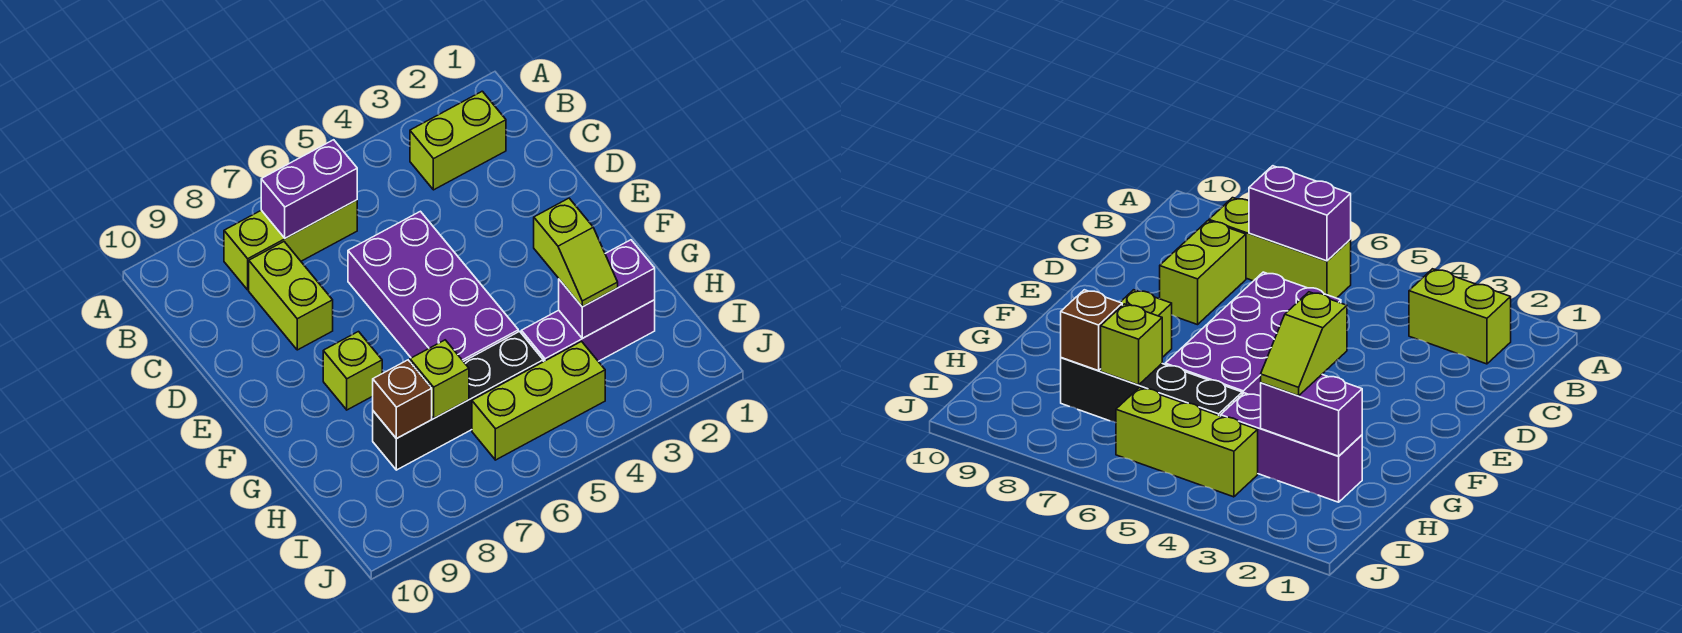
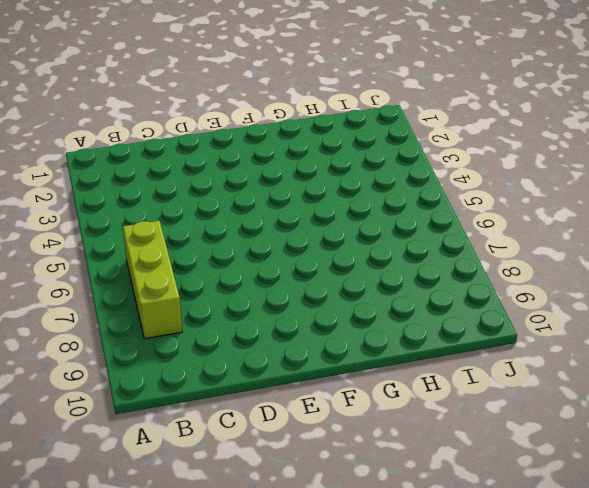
none -> lime brick B2:B3 level 1
none -> lime brick C8:D8 level 1
none -> purple brick D5:G6 level 1

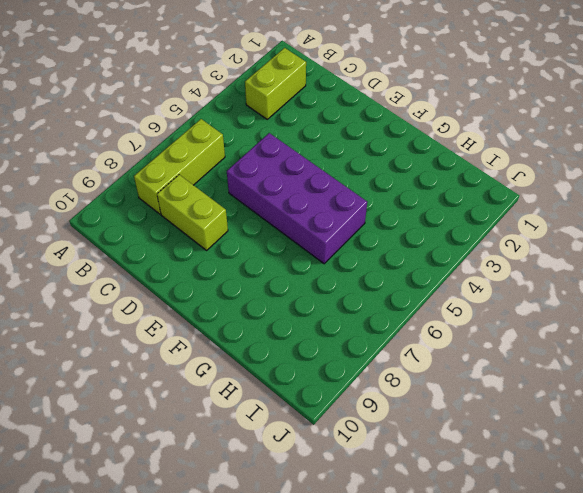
none -> lime brick F8 level 1
none -> purple brick H2:H4 level 1
none -> black brick H5:H8 level 1

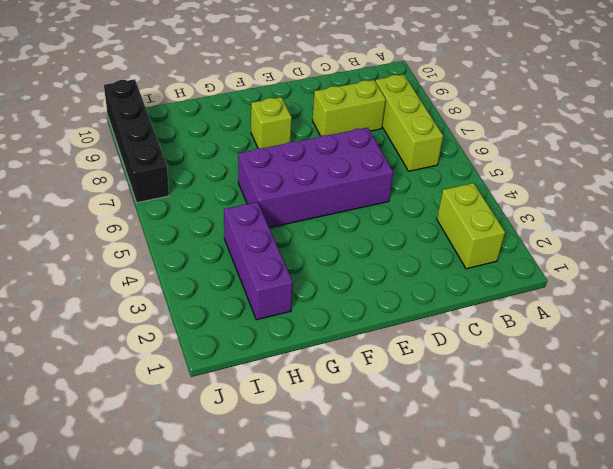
black brick J7:J10 level 1 -> black brick H5:H8 level 1
none -> lime brick I4:I6 level 1
none -> purple brick B6:B7 level 2
none -> purple brick H2:H3 level 2

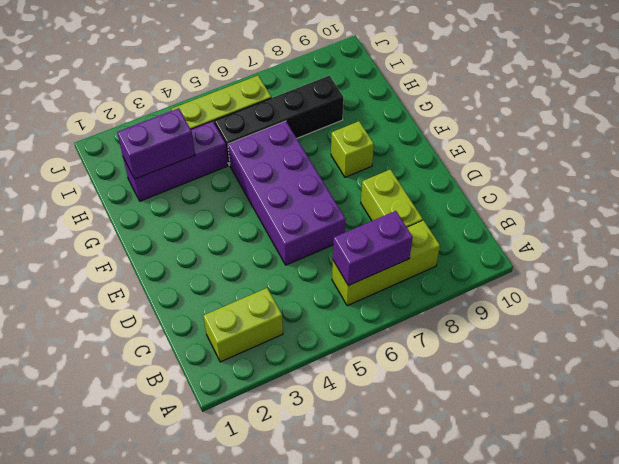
none -> lime brick H7 level 2
none -> brown brick H8 level 2
none -> lime slope G3:H3 level 3 top G

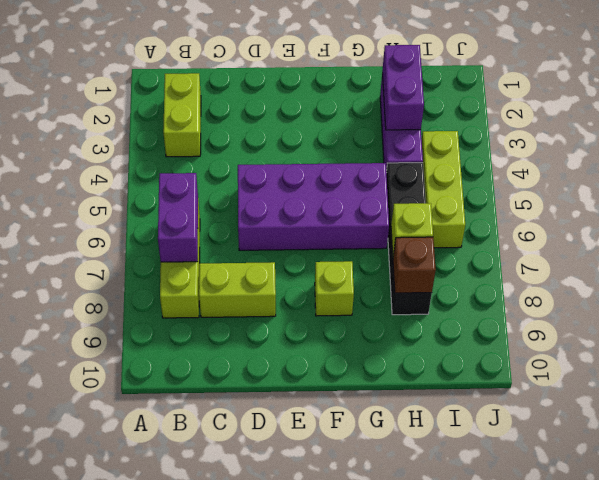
none -> lime slope G3:H3 level 3 top G

